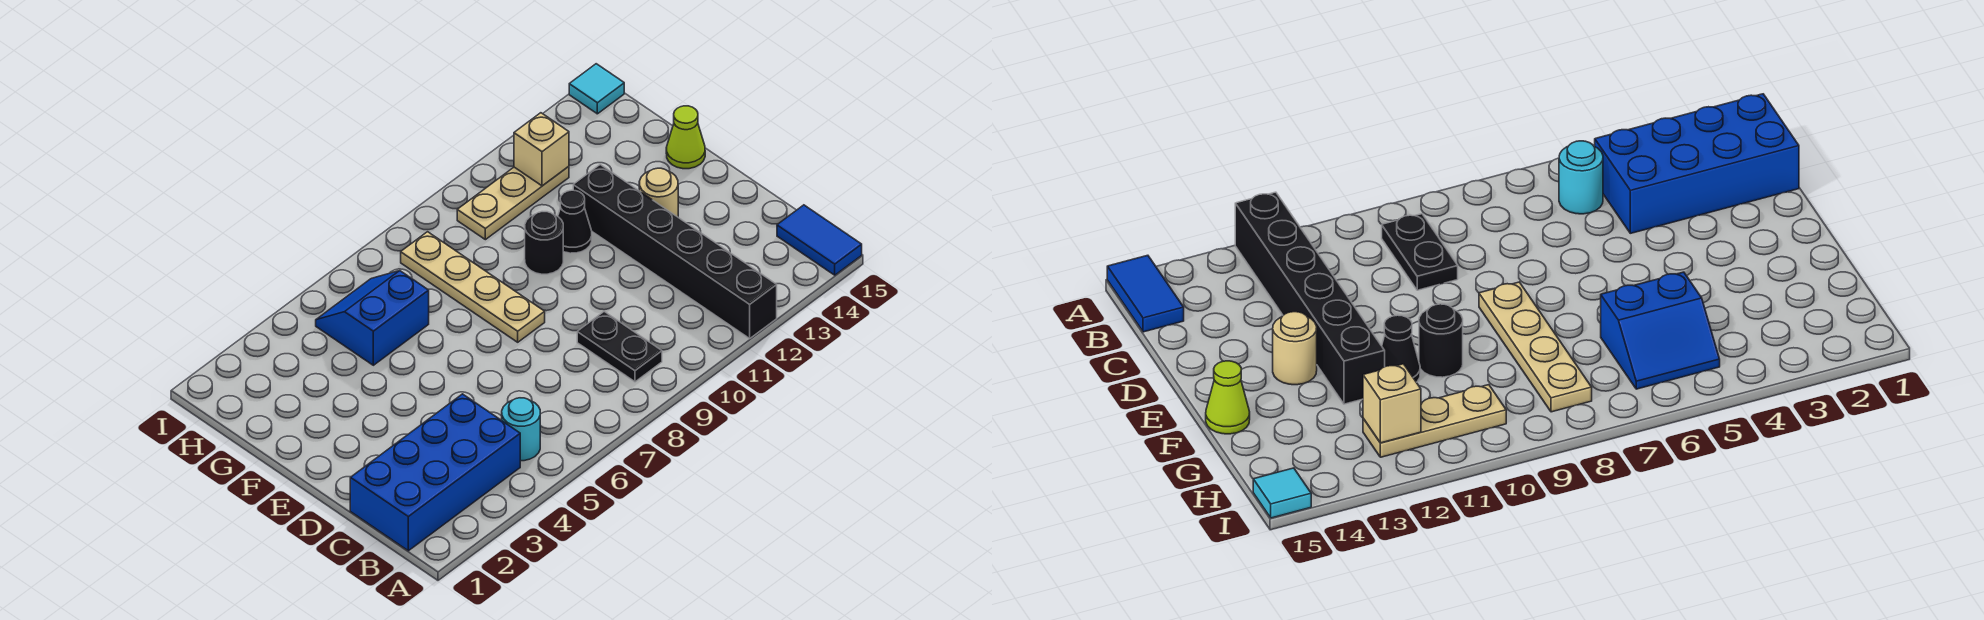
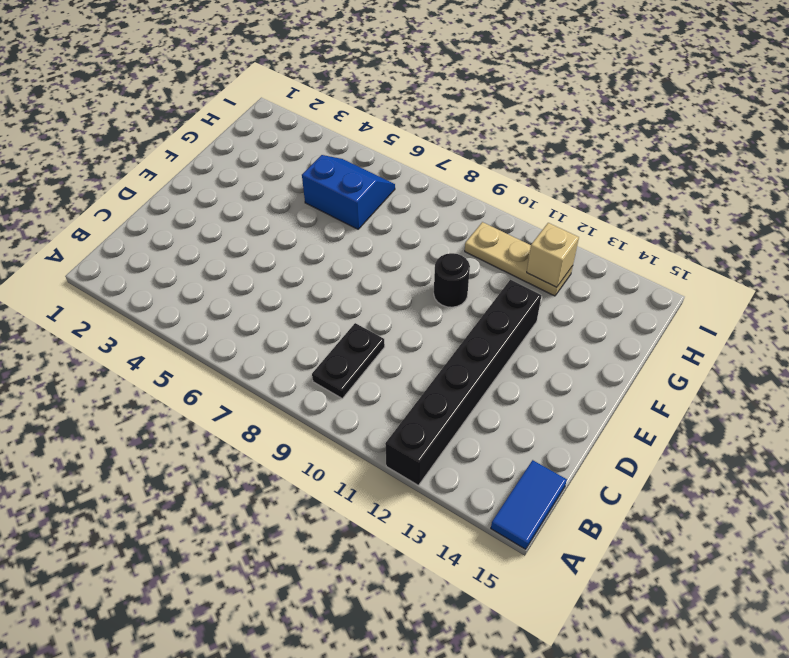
none -> blue brick B1:C4 level 1
none -> cyan round brick B5 level 1
none -> tan plate E8:H8 level 1

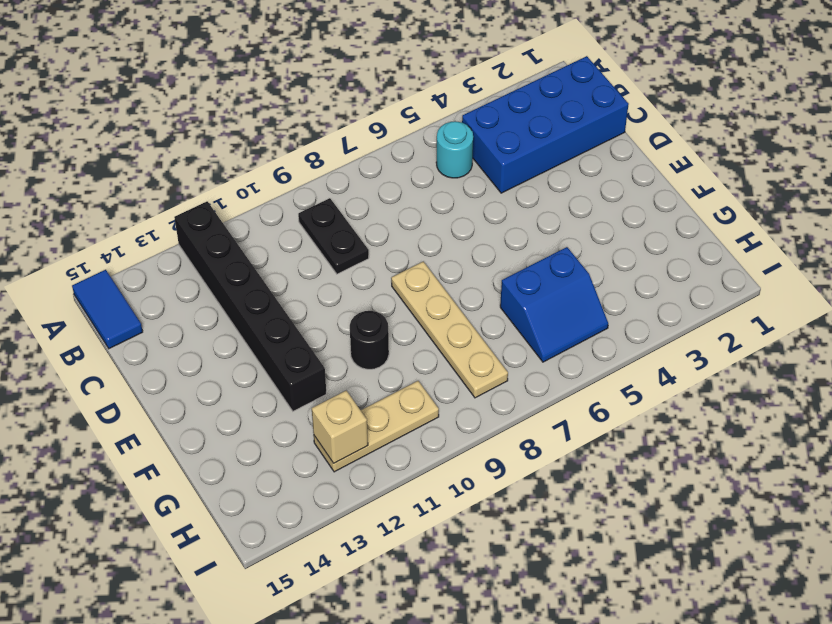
none -> tan round brick E13 level 1
none -> black cone F11 level 1
none -> lime cone F15 level 1

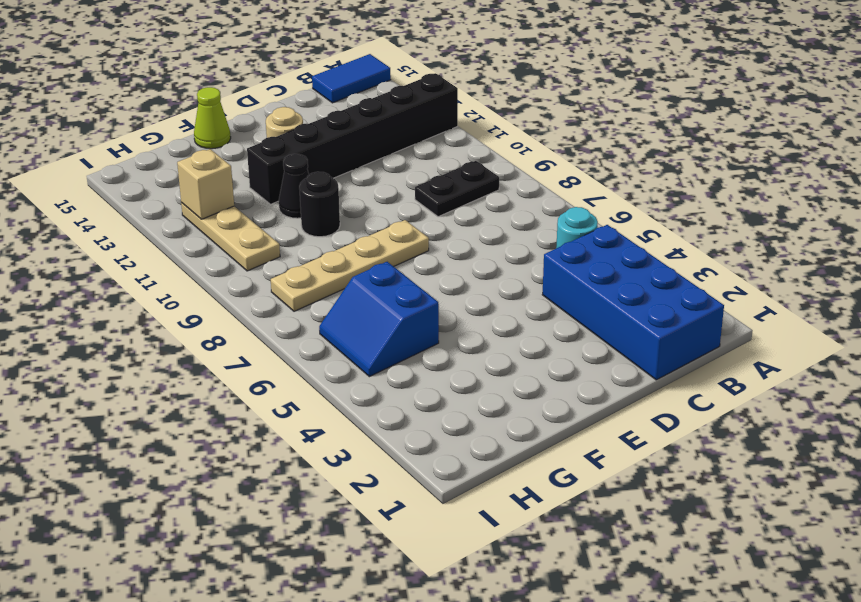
none -> cyan tile I15 level 1

